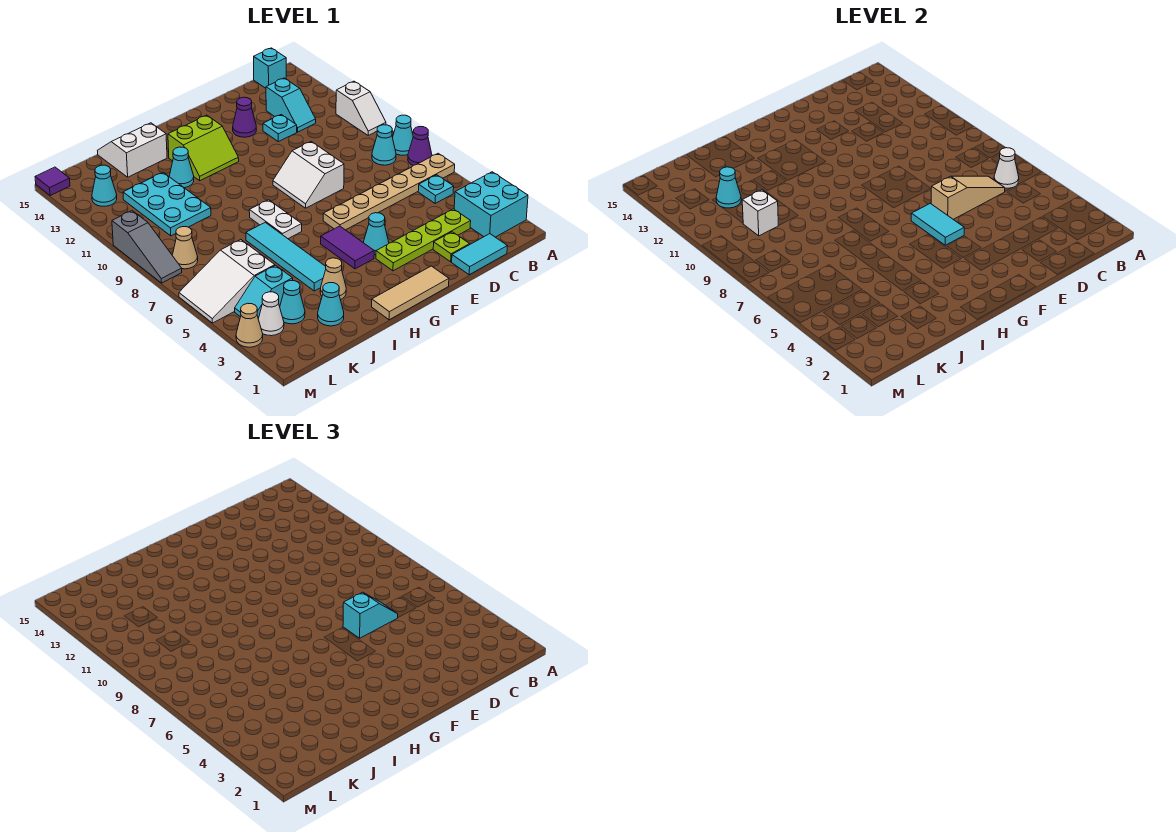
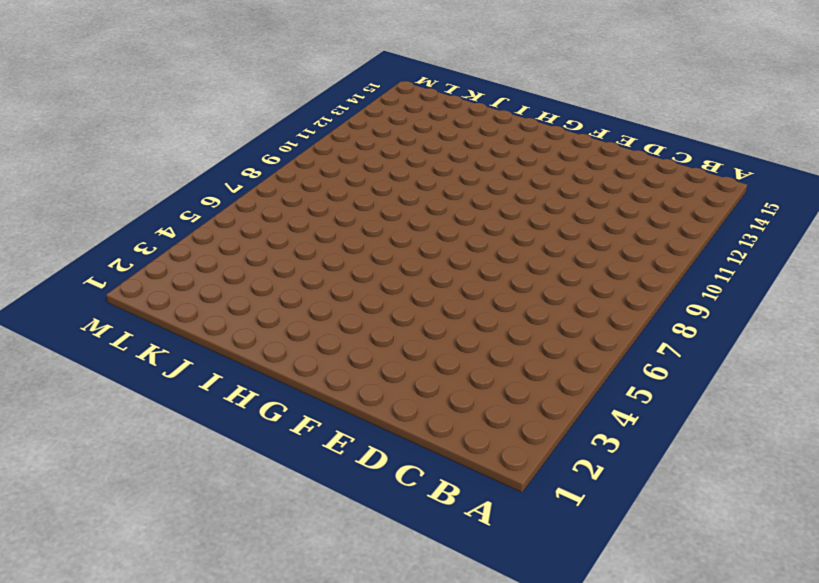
none -> cyan brick A2:B3 level 1
none -> tan plate A6:F6 level 1
none -> purple cone A7 level 1
none -> cyan cone A8 level 1

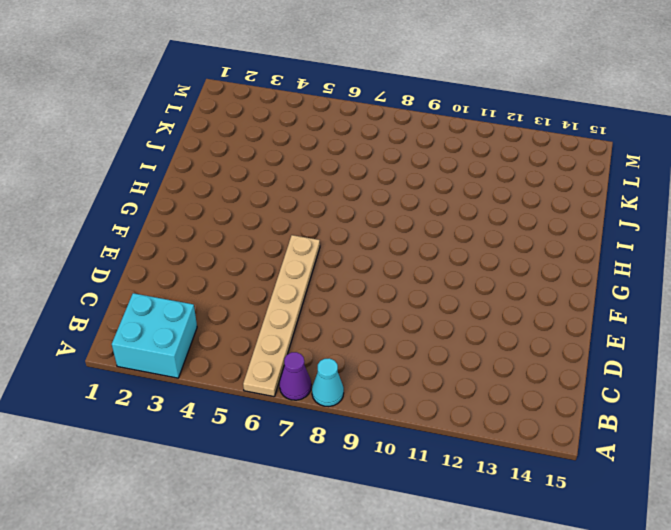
none -> white slope A10:A11 level 1 top 11
none -> cyan plate B5 level 1
none -> cyan cone B8 level 1
none -> cyan brick B15 level 1

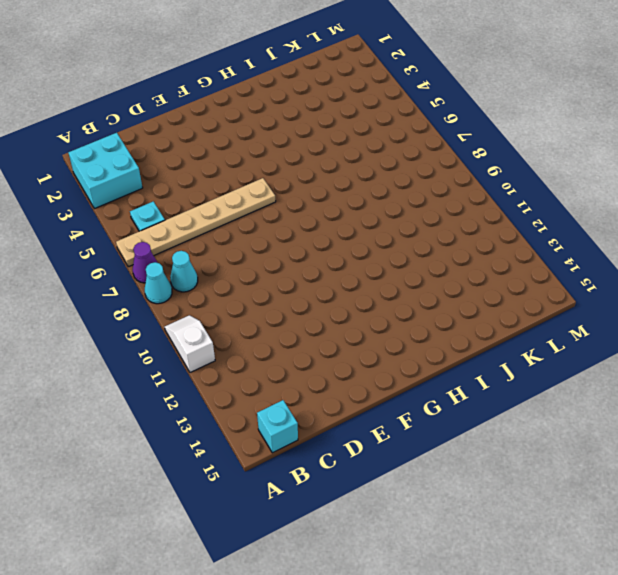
none -> cyan tile C1:D1 level 1
none -> lime plate C3:F3 level 1
none -> cyan slope C12:C13 level 1 top 13
none -> lime plate D2 level 1

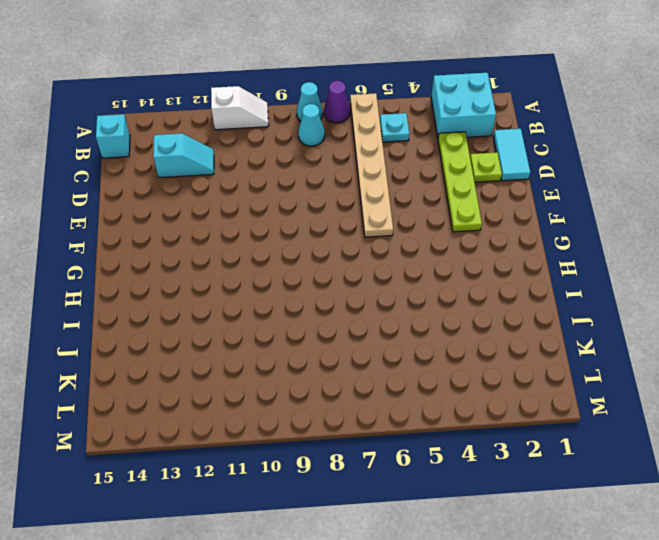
none -> cyan plate D12 level 1
none -> white slope E8:F9 level 1 top E
none -> purple cone E13 level 1
none -> tan tile F1:H1 level 1

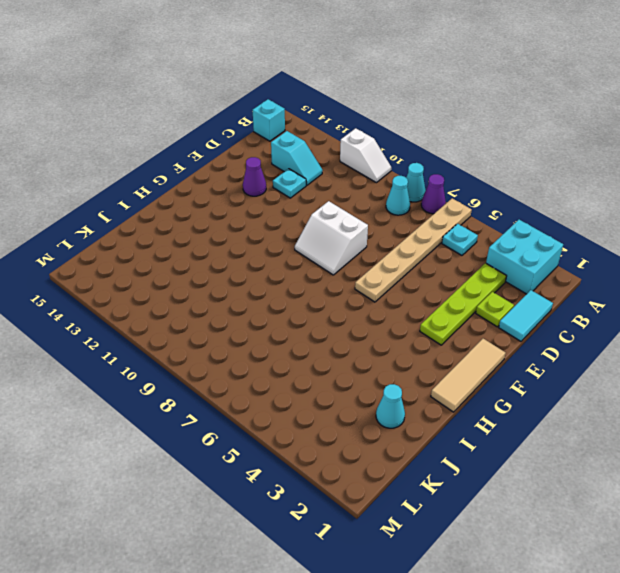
none -> cyan cone F4 level 1
none -> purple tile G4:G5 level 1
none -> lime slope G12:H13 level 1 top 13
none -> white plate H7:H8 level 1

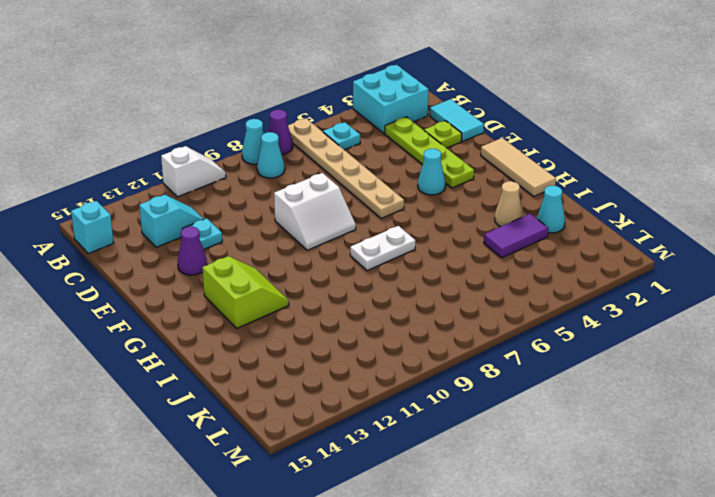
purple tile J3:J4 level 1 -> purple tile G4:G5 level 1
none -> cyan tile I4:I7 level 1
none -> cyan cone I12 level 1
none -> white slope I14:J15 level 1 top 14
none -> cyan plate J10:K12 level 1

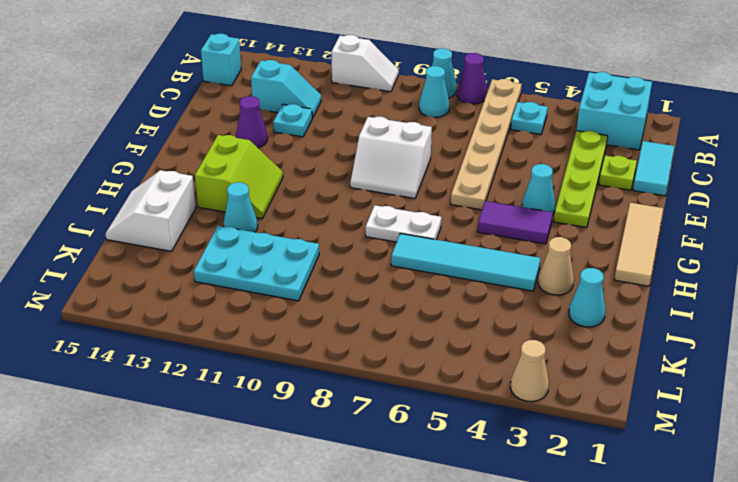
none -> cyan cone K3 level 1
none -> cyan slope K4:L4 level 1 top K
none -> white slope K5:M6 level 1 top K
none -> white cone L3 level 1

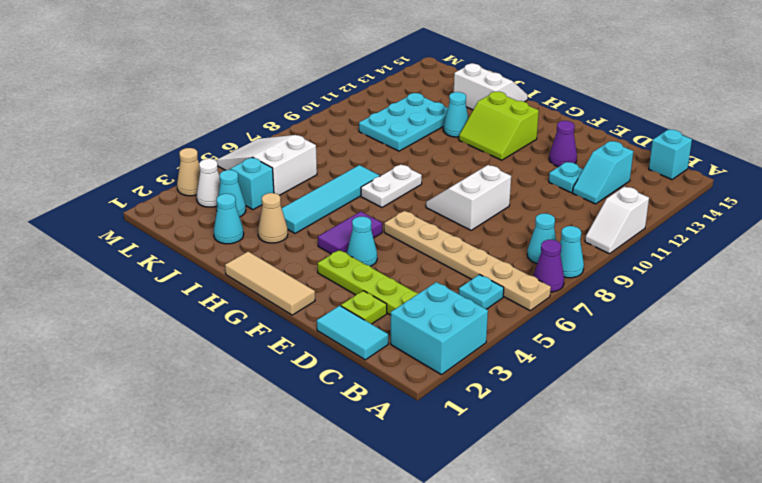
none -> tan cone L8 level 1
none -> cyan cone L13 level 1
none -> grey slope M8:M10 level 1 top 10
none -> purple tile M15 level 1

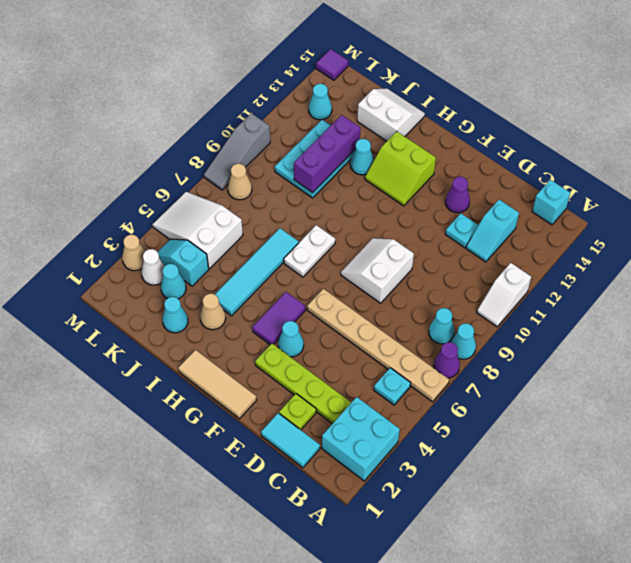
purple brick J10:J12 level 2 -> none
none -> white cone B6 level 2
none -> tan slope C6:E6 level 2 top E
none -> cyan tile F5:F6 level 2
none -> white brick K10 level 2

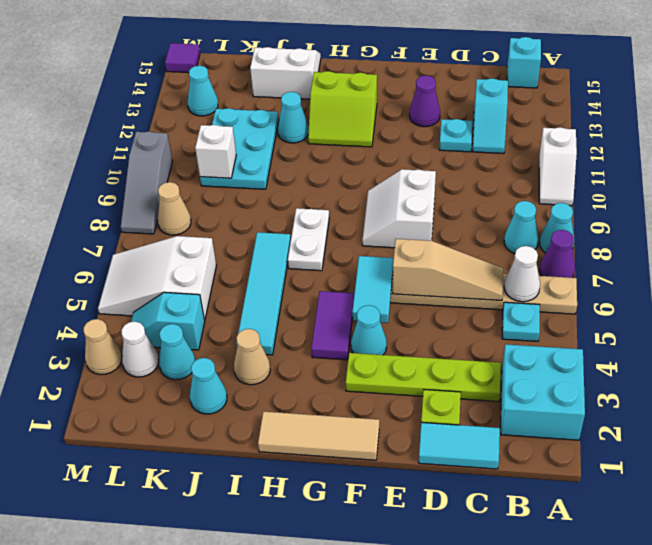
none -> cyan cone K12 level 2
none -> cyan slope D6:E6 level 3 top E

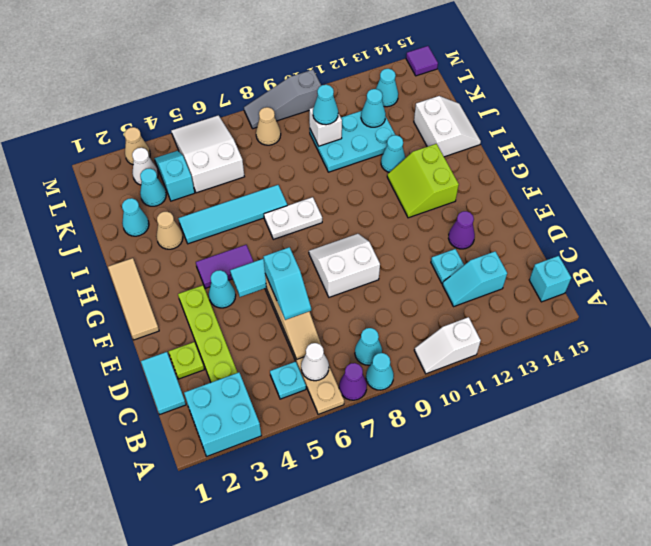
cyan cone K10 level 3 -> none

